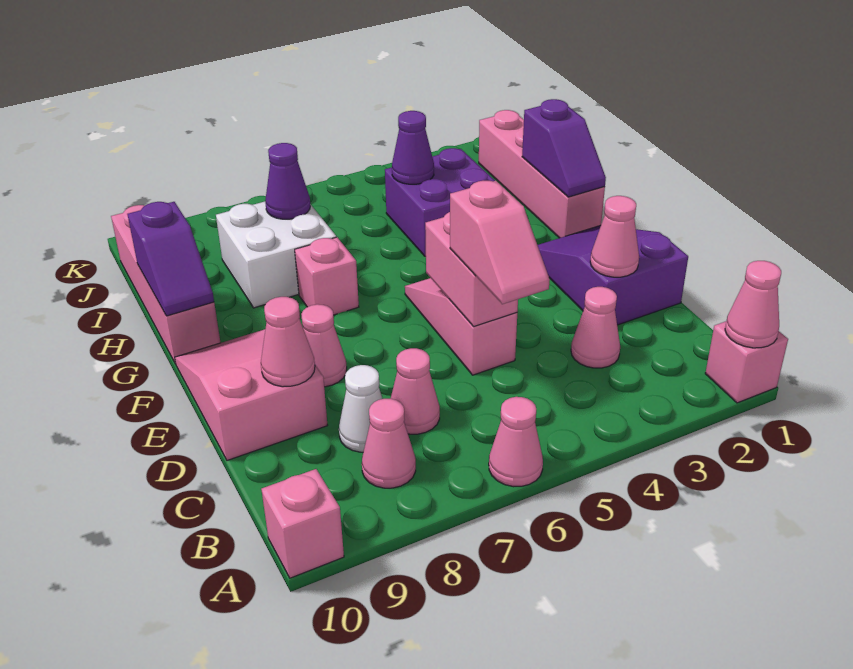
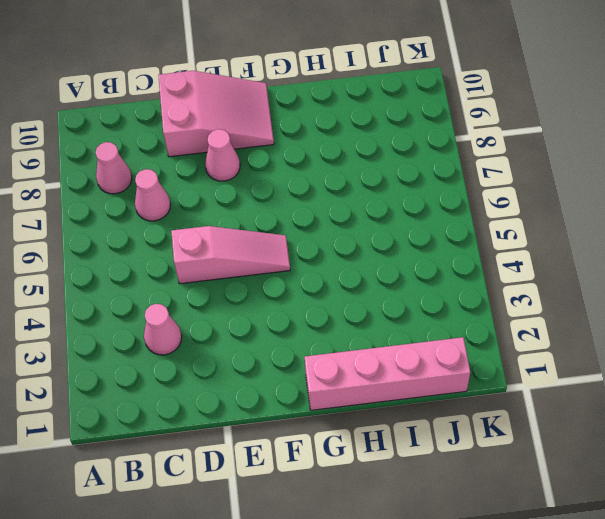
none -> pink brick A1 level 1
none -> pink cone A6 level 1
none -> pink brick A10 level 1

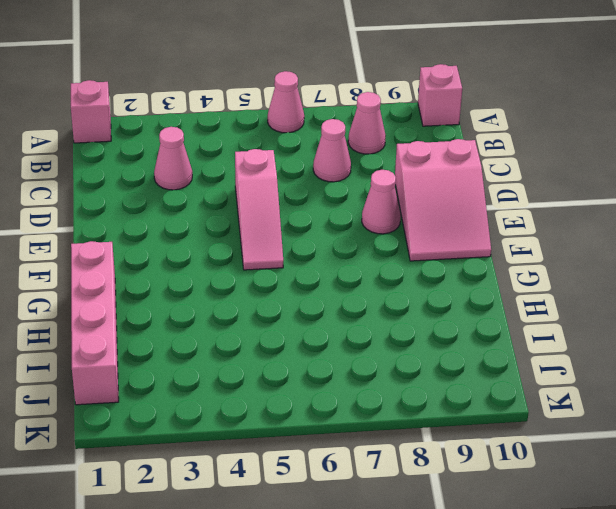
none -> white cone C8 level 1
none -> purple slope D1:F2 level 1 top D
none -> pink brick G7 level 1

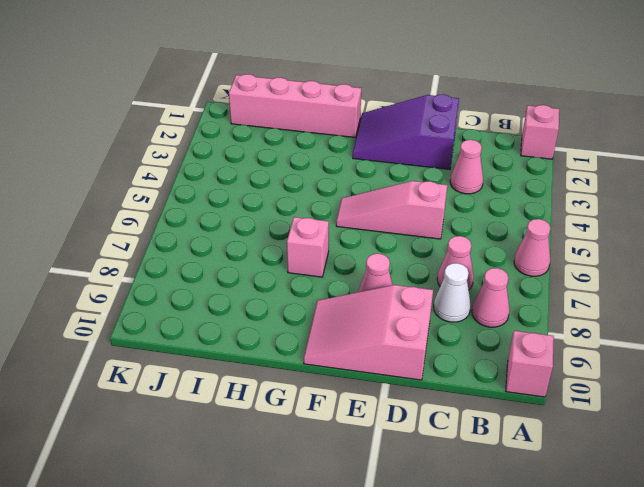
none -> pink brick G10:J10 level 1
none -> purple brick H3:I4 level 1
none -> white brick H7:I8 level 1

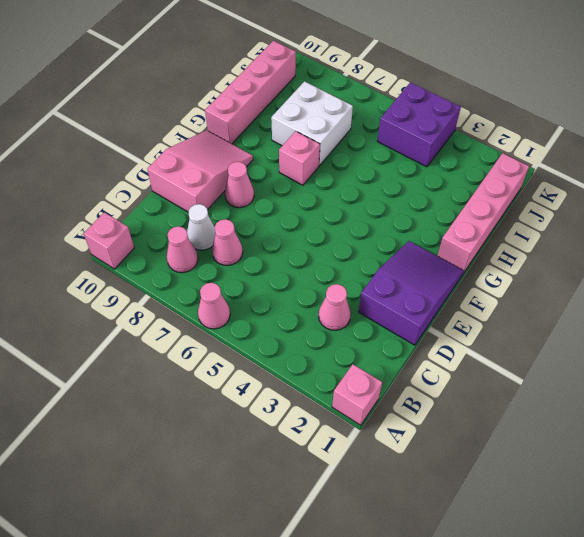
purple brick J4:K5 level 1 -> purple brick H3:I4 level 1
none -> pink slope D5:F5 level 1 top D
none -> pink cone A1 level 2
none -> pink cone D2 level 2

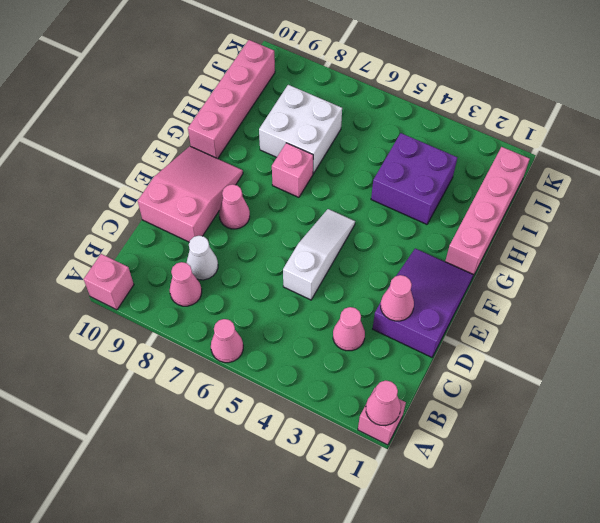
white slope D5:F5 level 1 top D -> pink slope D5:F5 level 1 top D
none -> pink cone C7 level 1
none -> pink brick D5:E5 level 2
none -> pink cone D9 level 2

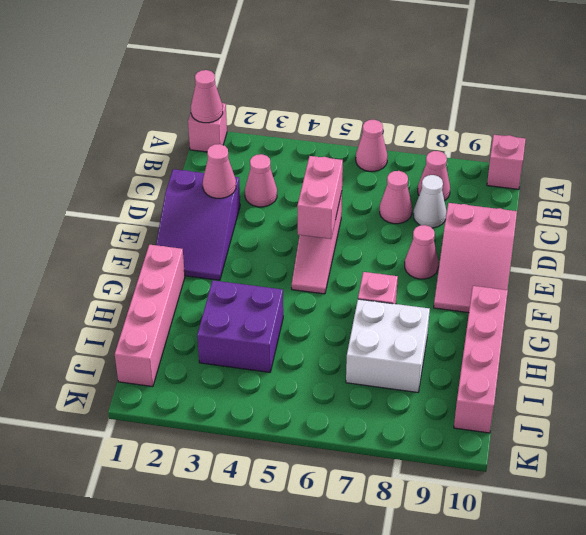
none -> pink cone D9 level 2
none -> purple slope G1:H1 level 2 top H
none -> purple slope G10:H10 level 2 top H

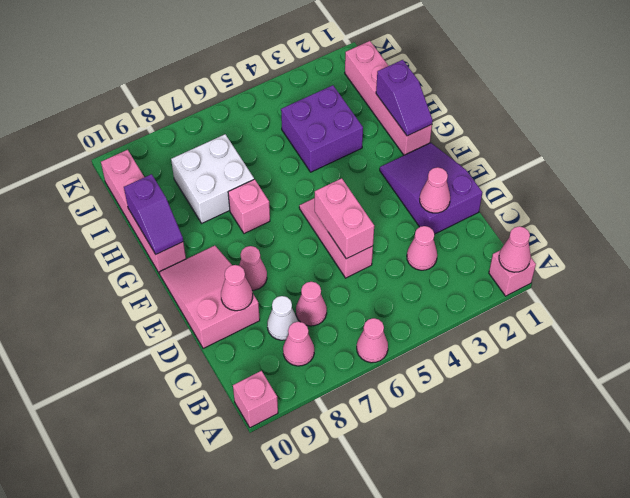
none -> purple cone I4 level 2
none -> purple cone I7 level 2
none -> pink slope C5:D5 level 3 top D

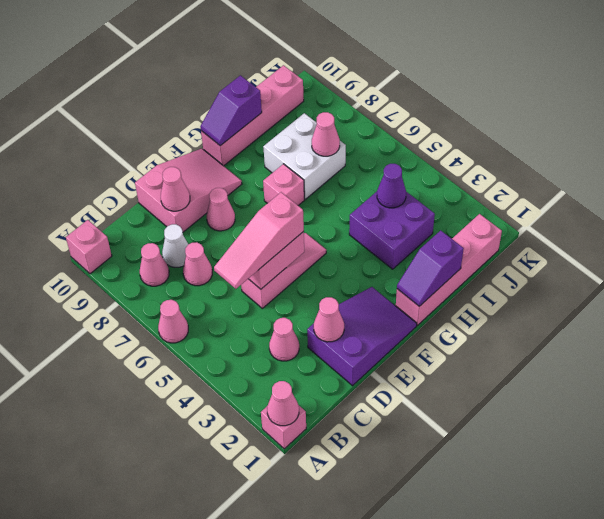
pink slope C5:E5 level 3 top E -> pink slope C5:D5 level 3 top D
pink cone I7 level 2 -> purple cone I7 level 2

